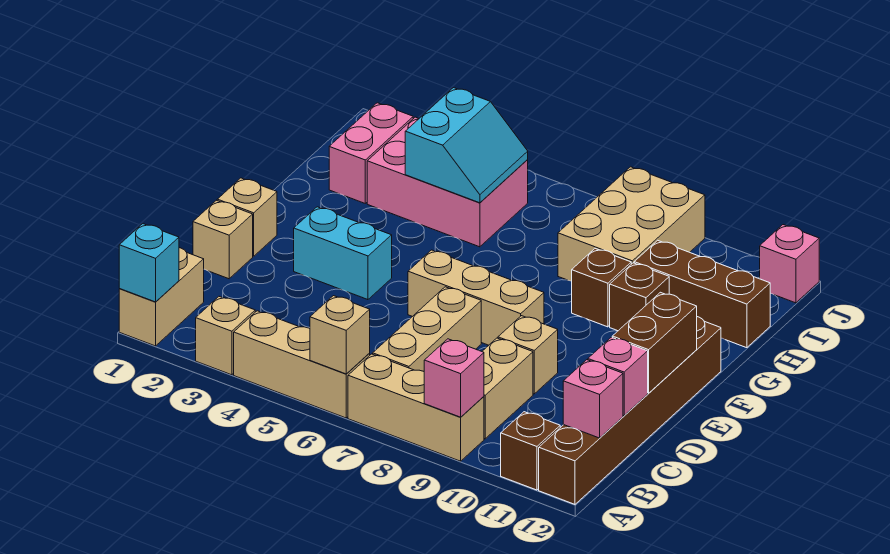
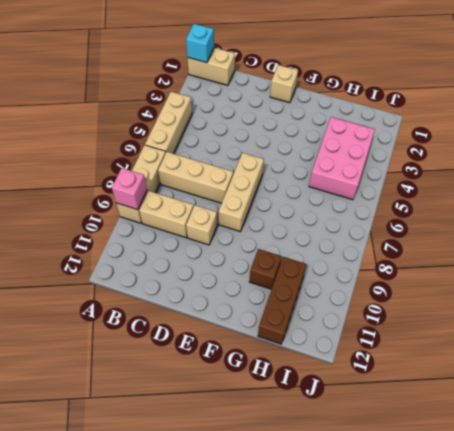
none -> tan brick A3 level 1
none -> brown brick A11 level 1
none -> brown brick A12:F12 level 1

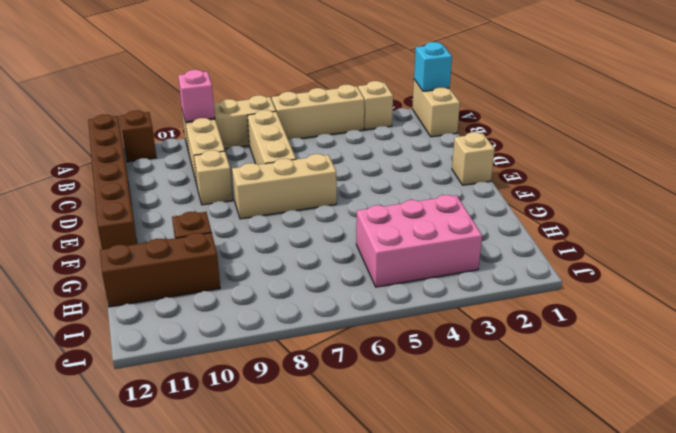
none -> tan brick D1 level 1
none -> cyan brick E3:E4 level 1
none -> brown brick G9 level 1

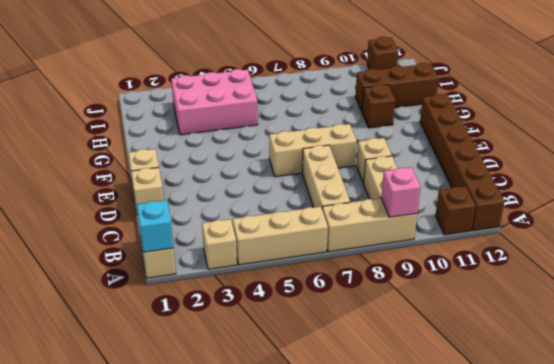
brown brick J11 level 1 -> brown brick G9 level 1
none -> cyan brick E3:E4 level 1
none -> pink brick H2:I2 level 1
none -> tan brick H8:J9 level 1

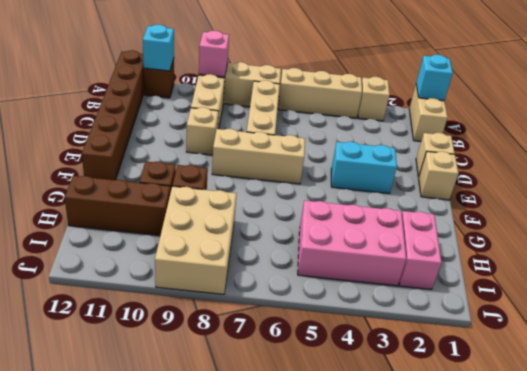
cyan brick A11 level 2 -> none
none -> pink brick J12 level 1
none -> tan brick A6 level 2
none -> pink brick B12 level 2

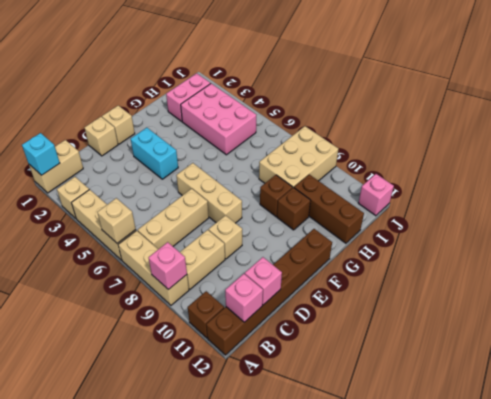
none -> brown brick D12:E12 level 2
none -> cyan slope H4:I5 level 2 top 4

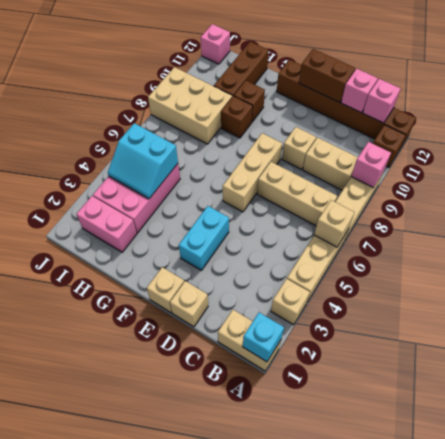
cyan slope H4:I5 level 2 top 5 -> cyan slope H4:I5 level 2 top 4

